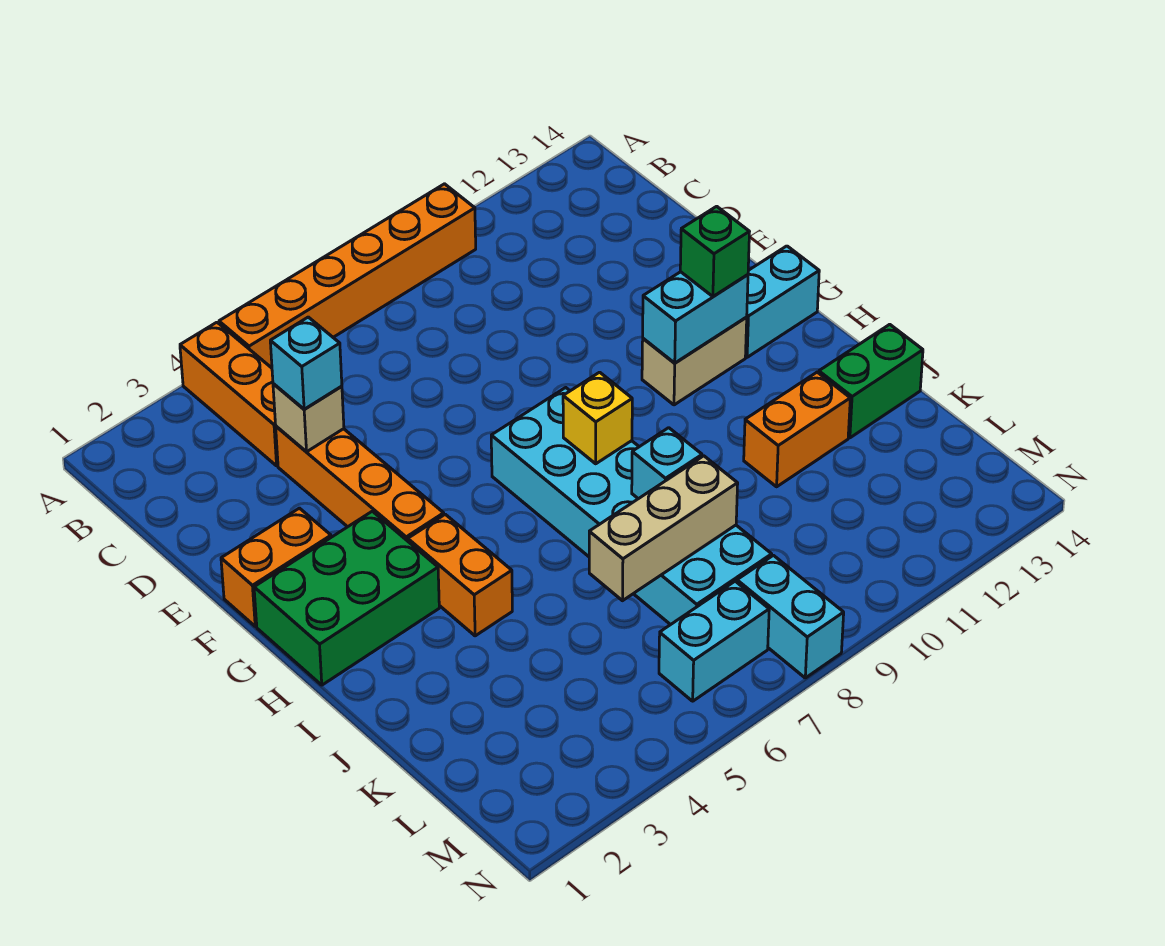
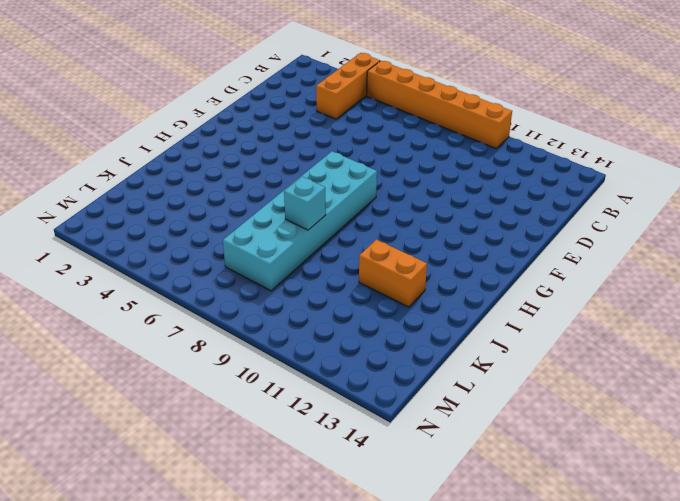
none -> orange brick D4:G4 level 1
none -> orange brick F1:F2 level 1
none -> green brick G1:H3 level 1

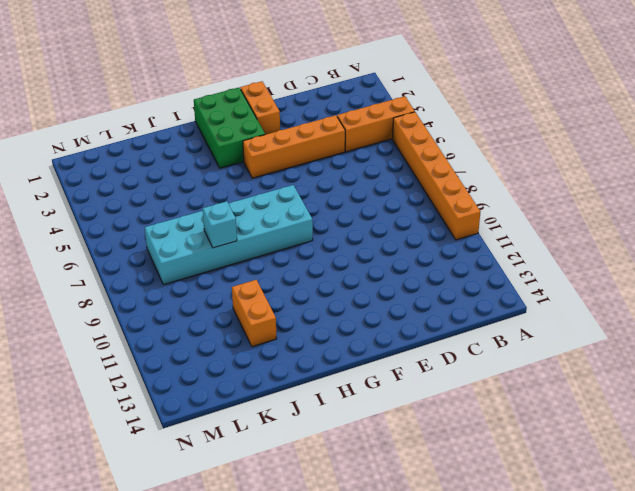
none -> tan brick G11:G12 level 1
none -> cyan brick G13:G14 level 1
none -> orange brick H4:I4 level 1

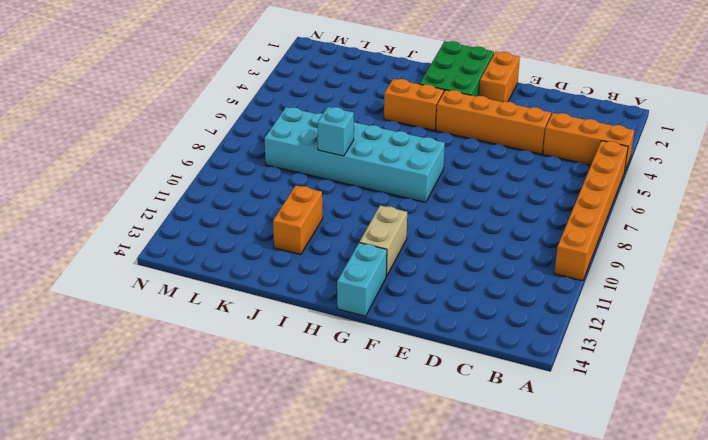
none -> green brick J13:J14 level 1
none -> cyan brick M6:M7 level 1
none -> cyan brick M8:N8 level 1

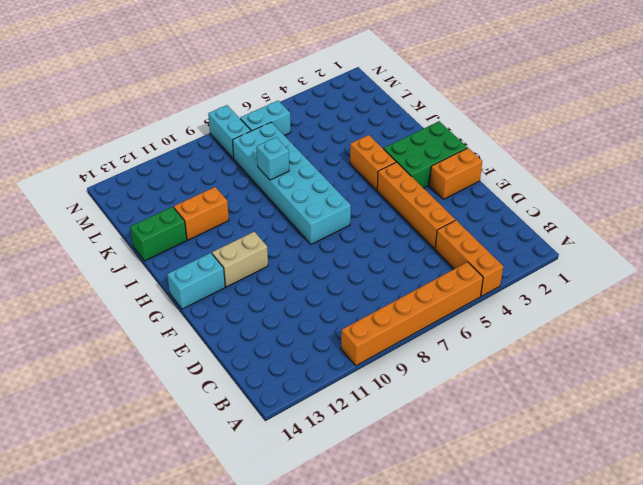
none -> tan brick D4 level 2
none -> cyan brick G11:G12 level 2
none -> yellow brick H8 level 2

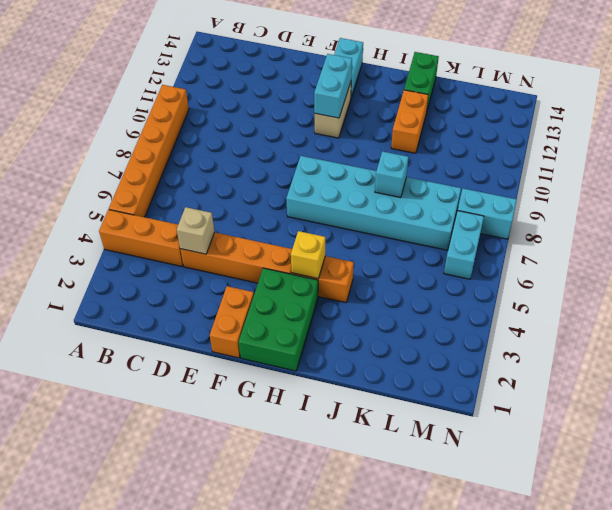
yellow brick H4 level 2 -> yellow brick H8 level 2
none -> tan brick K6:K8 level 2
none -> cyan brick D4 level 3
none -> green brick G12 level 3

